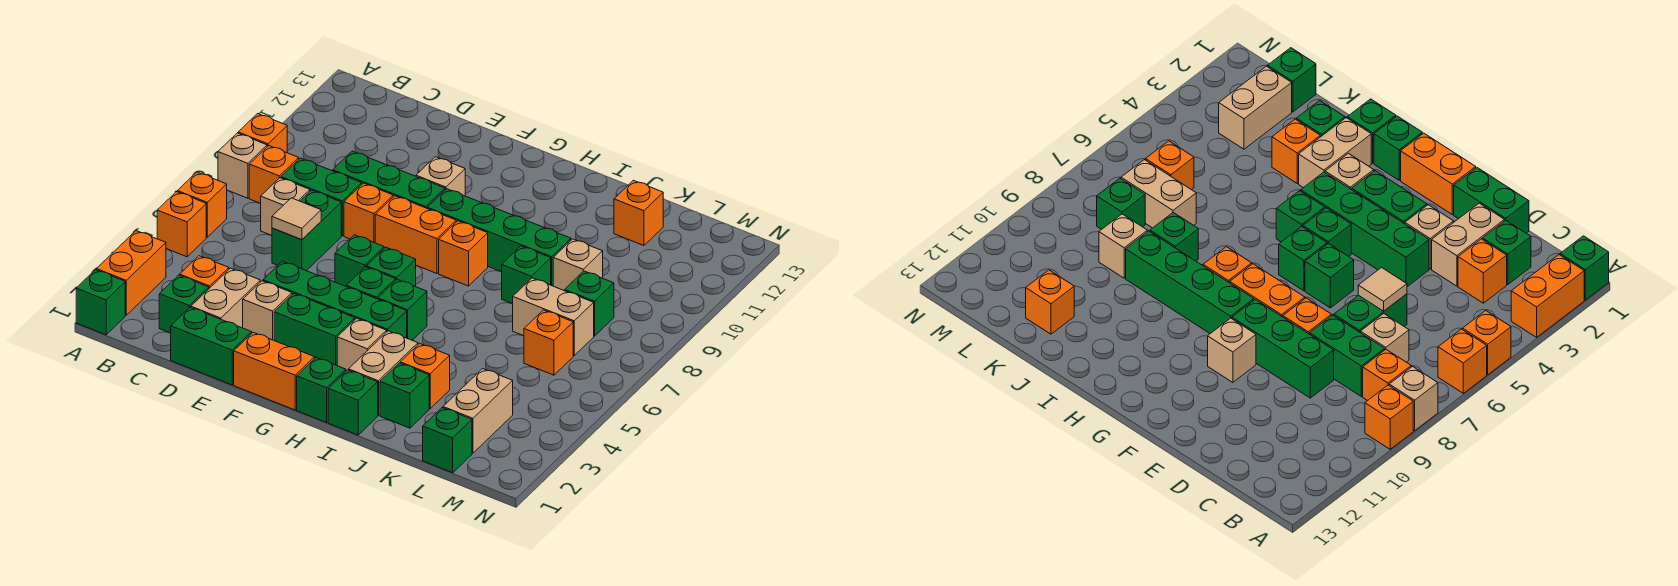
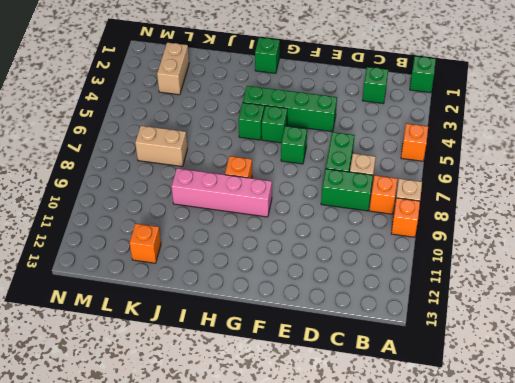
pink brick G9:J9 level 1 -> green brick G9:J9 level 1
none -> orange brick A2:A3 level 1
none -> orange brick A6 level 1
none -> orange brick C3 level 1
none -> green brick D1:E1 level 1

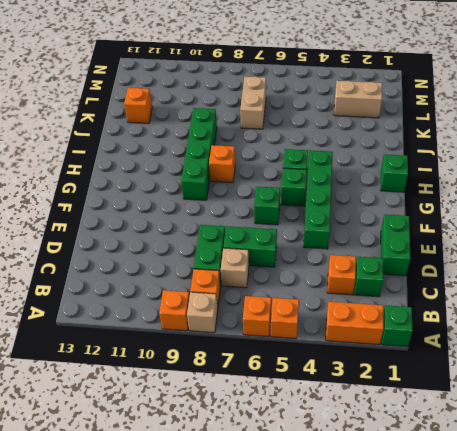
none -> tan brick D2:D3 level 1
none -> green brick D9:F9 level 1
none -> tan brick E3 level 1
none -> orange brick E8 level 1

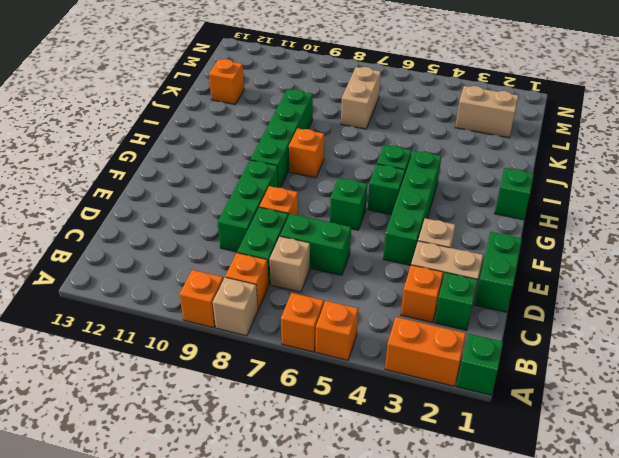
none -> orange brick F1:G1 level 1
none -> green brick F3:G3 level 1
none -> orange brick F8:G8 level 1
none -> tan brick F10 level 1

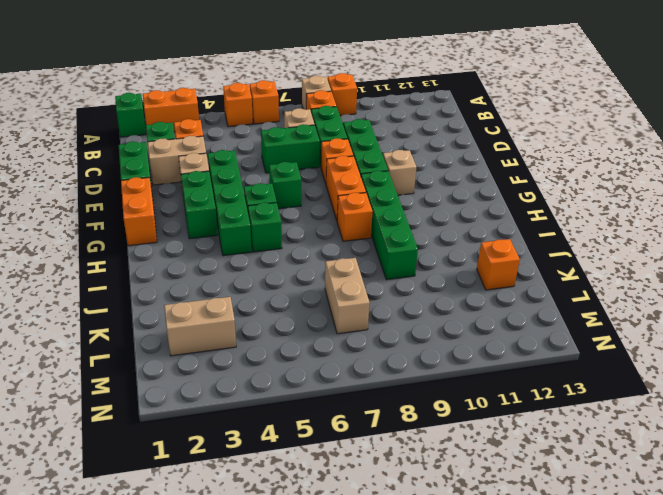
none -> green brick G6 level 1
none -> green brick H1 level 1
none -> tan brick H3 level 1
none -> green brick I1 level 1

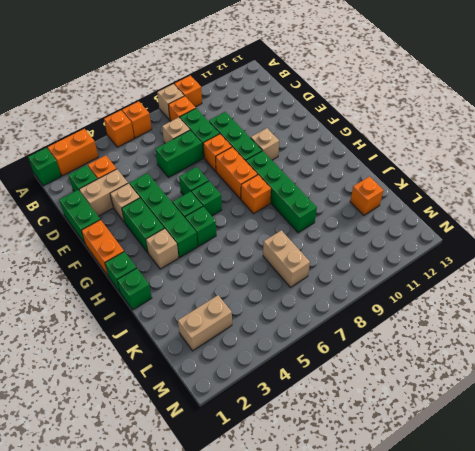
none -> tan brick I2:I3 level 1
none -> green brick J2 level 1
none -> orange brick J3 level 1
none -> green brick J8 level 1

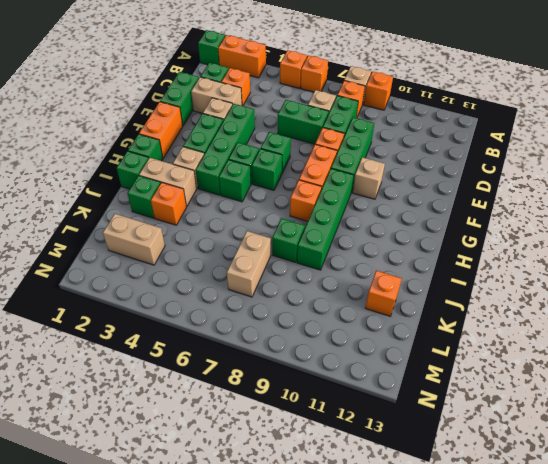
none -> tan brick K9 level 1
none -> green brick L1 level 1
none -> orange brick L6 level 1
none -> green brick L8 level 1

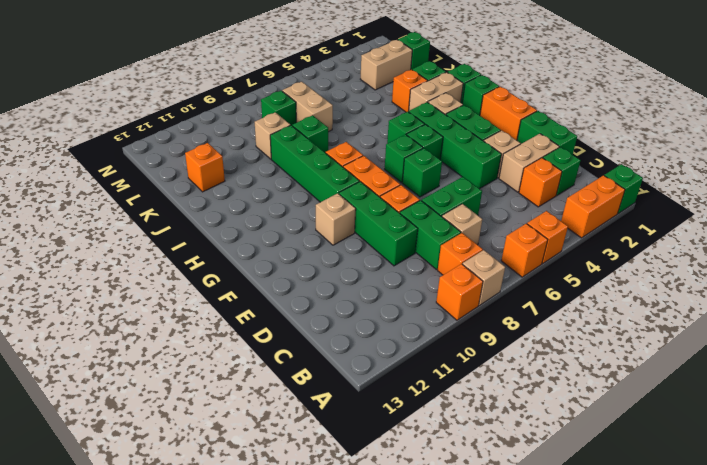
none -> orange brick L6 level 1
none -> tan tile D6 level 2

